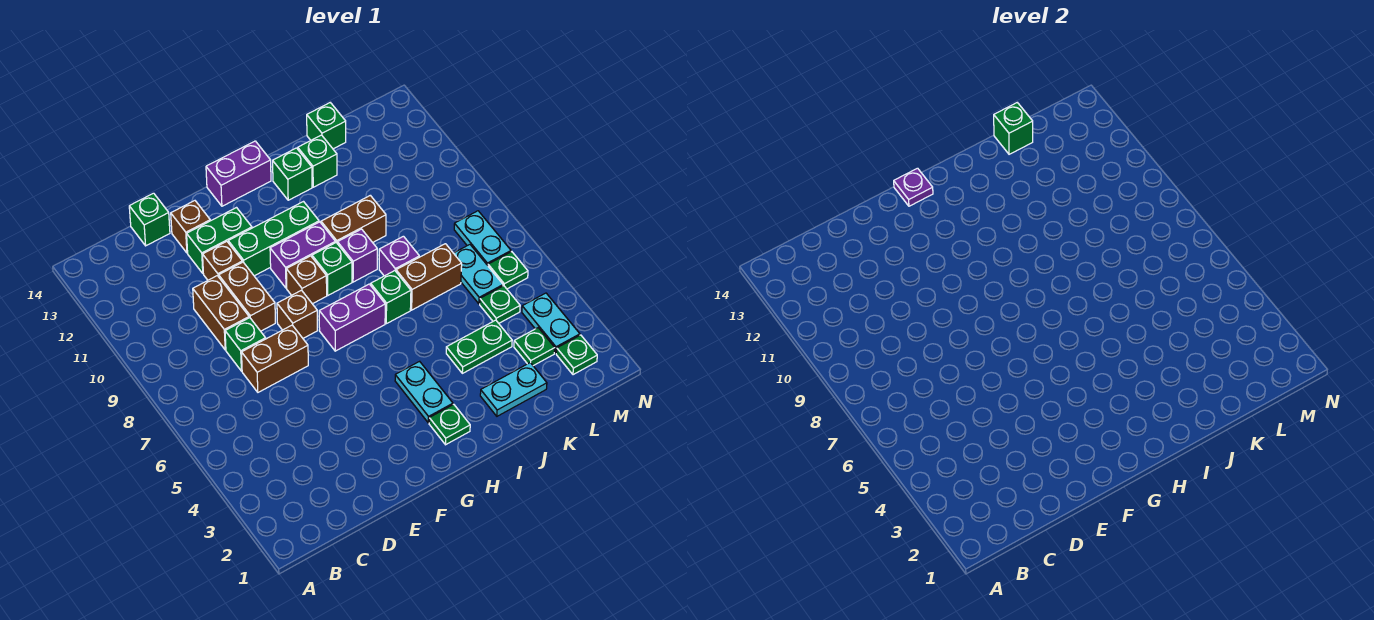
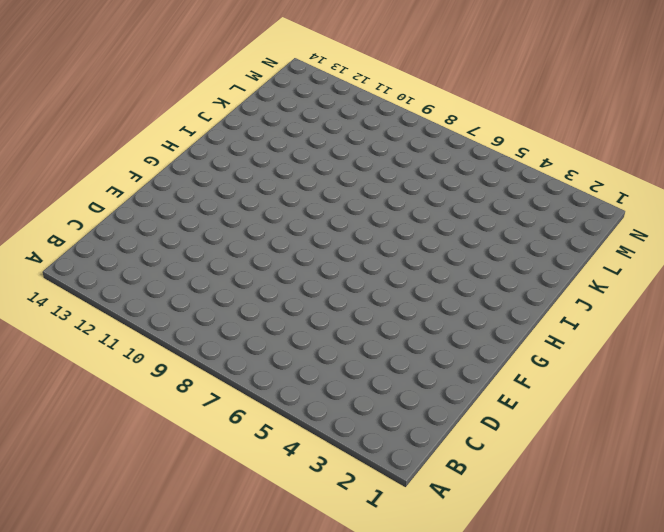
none -> brown brick D7:E7 level 1
none -> green brick D8 level 1
none -> brown brick D9:D10 level 1
none -> green brick D14 level 1

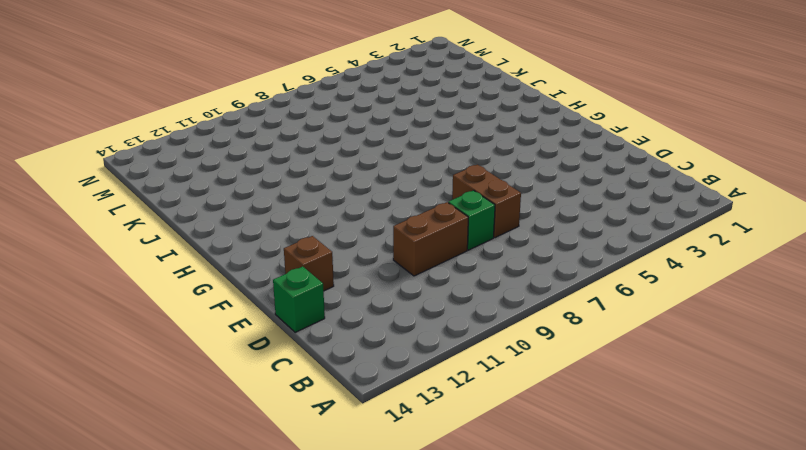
none -> brown brick E9:E10 level 1
none -> brown brick E11 level 1
none -> green brick E12:F12 level 1
none -> brown brick F8 level 1

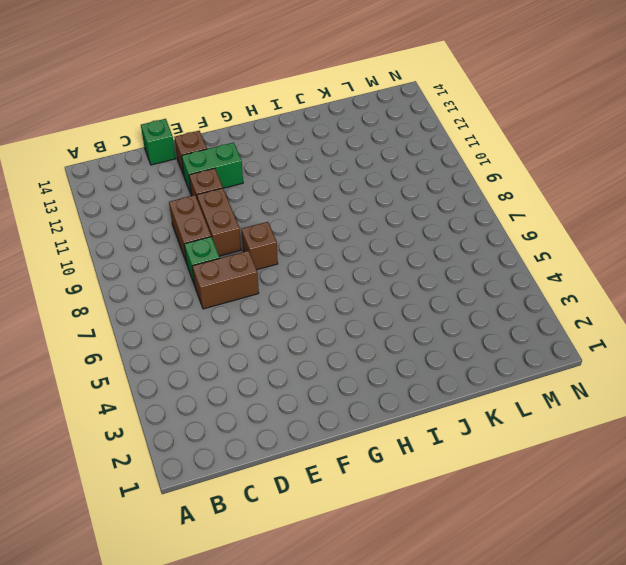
none -> green brick F11:H11 level 1
none -> purple brick G7:H7 level 1
none -> brown brick G9 level 1
none -> purple brick G10:H10 level 1

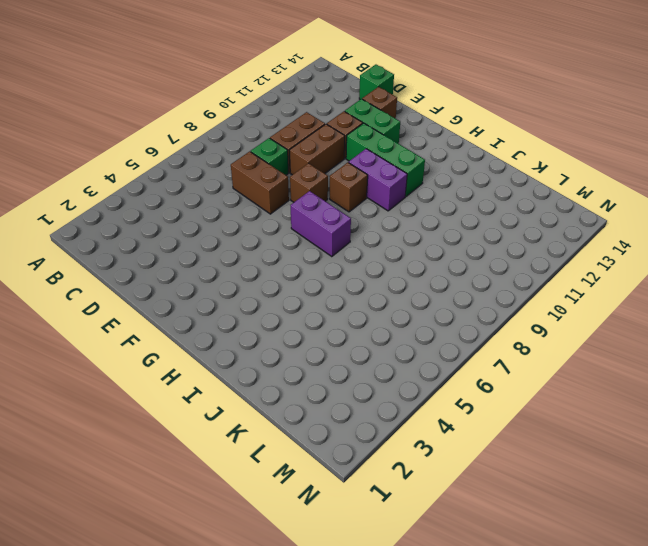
none -> purple brick G14:H14 level 1
none -> green plate H2 level 1
none -> cyan plate H3:H4 level 1
none -> green brick H9 level 1

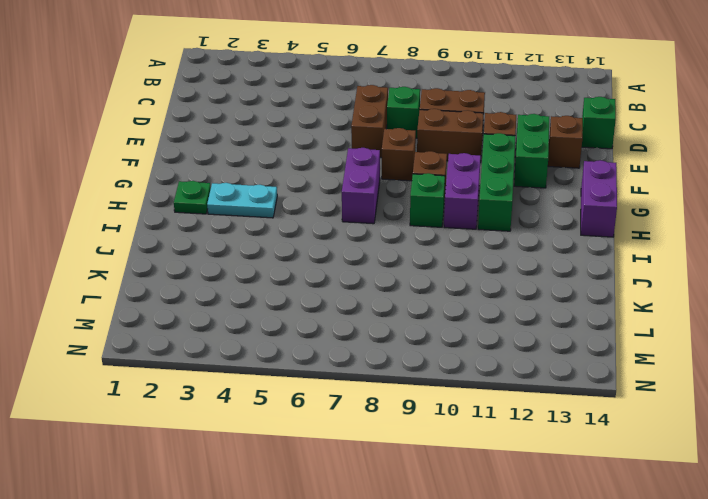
none -> green brick I7 level 1
none -> purple brick I9 level 1
none -> brown brick I10:J10 level 1
none -> green brick I13 level 1

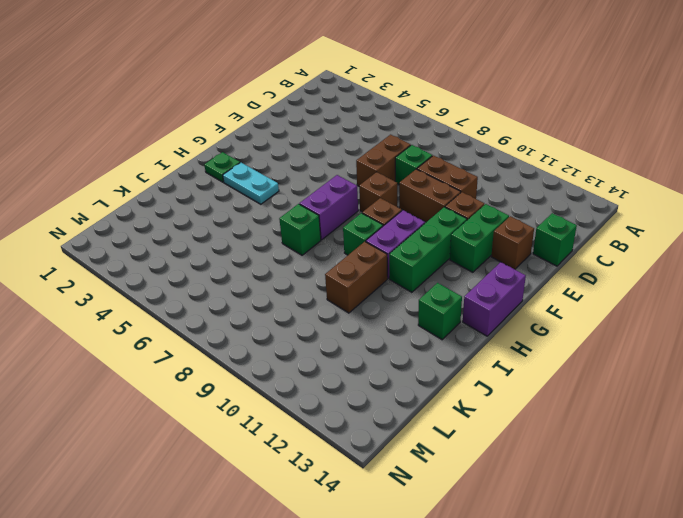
none -> purple brick I9 level 1
none -> cyan plate J2:K2 level 1
none -> green plate J4:K4 level 1
none -> brown brick J7:K7 level 1

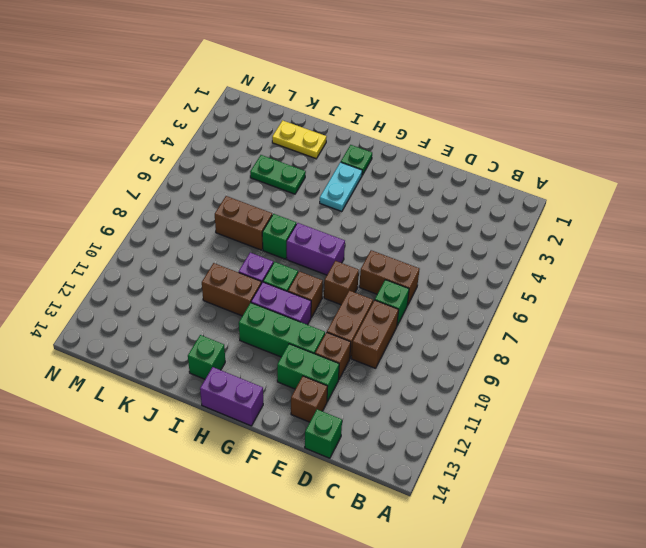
yellow plate J2:K2 level 1 -> cyan plate J2:K2 level 1
none -> purple brick J8 level 1
none -> green brick J13 level 1
none -> green brick K14 level 1
none -> green plate L3 level 1

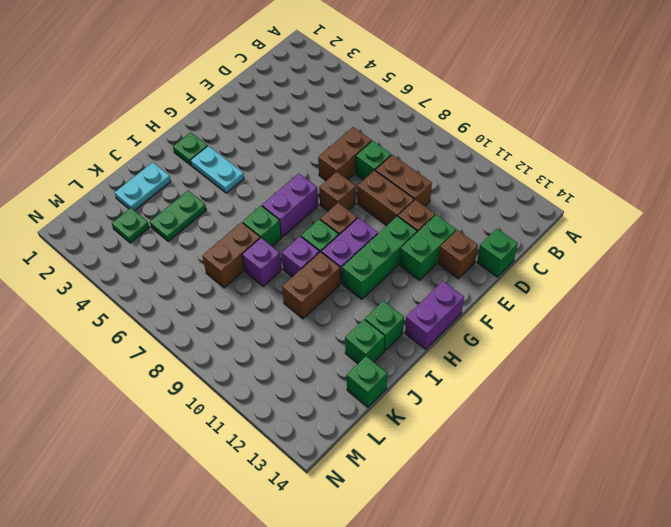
none -> green plate L5 level 1
none -> cyan plate L6:L7 level 1
none -> green plate M2 level 1
none -> cyan plate M3:M4 level 1

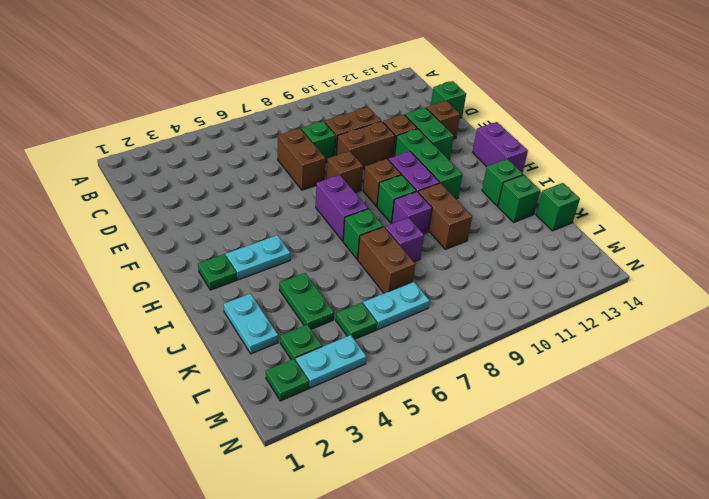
none -> green plate M6 level 1
none -> cyan plate M7:M8 level 1
none -> purple plate G14 level 2
none -> green brick K14 level 2

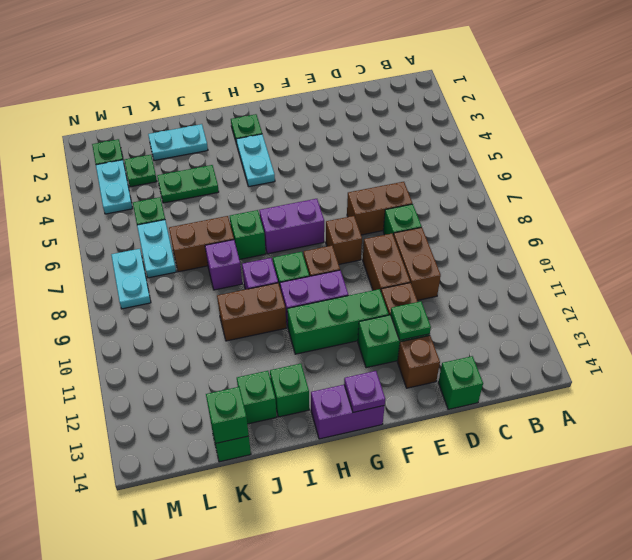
green plate E12 level 2 -> green plate M6 level 1

